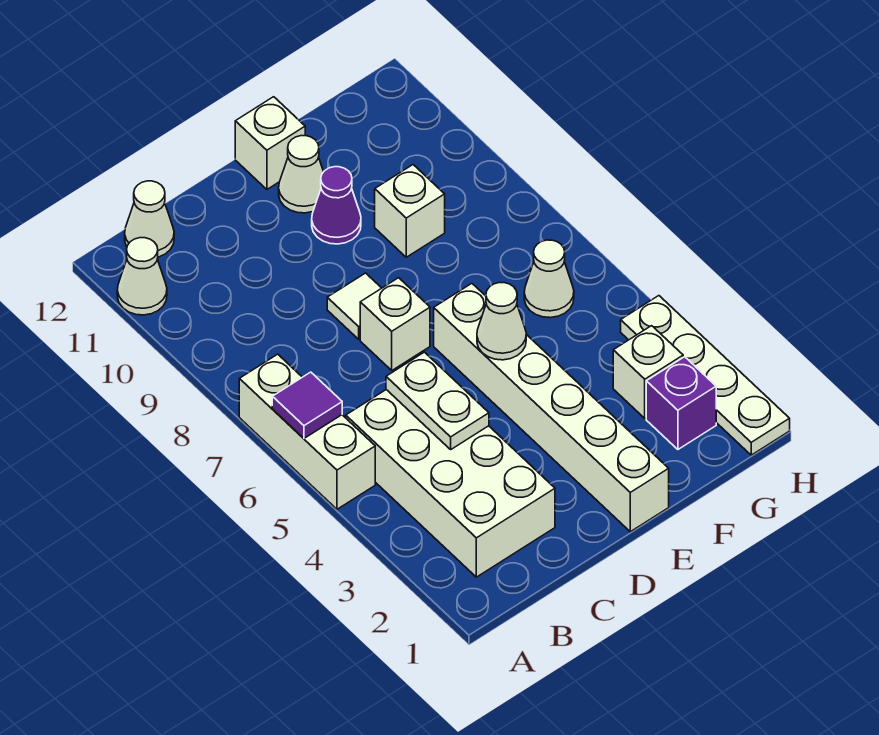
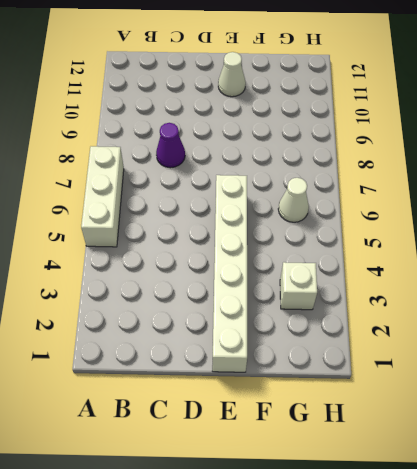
purple cone C8 level 1 -> purple cone E10 level 1
none -> white cone A11 level 1
none -> white brick B2:C5 level 1
none -> white cone B12 level 1

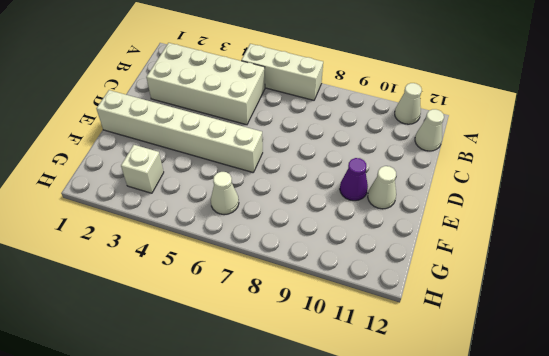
none -> white brick D7 level 1
none -> white tile D8 level 1
none -> white brick E12 level 1

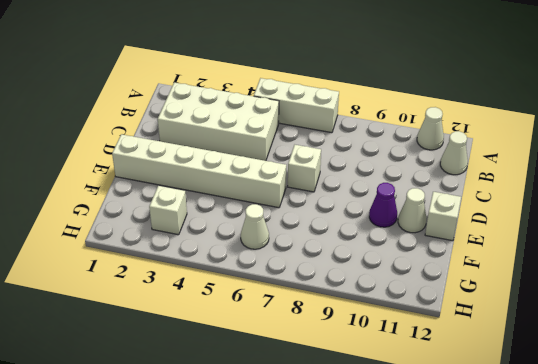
none -> white tile D8 level 1
none -> white brick F9 level 1
none -> purple brick G2 level 1

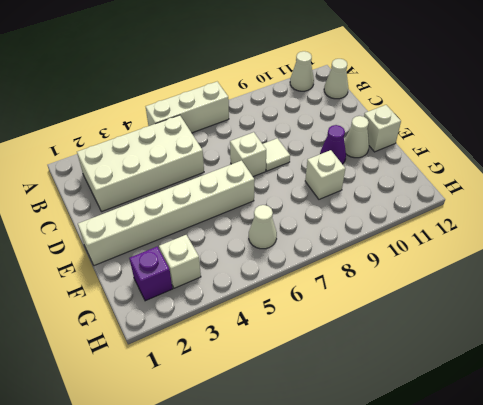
none -> white plate H1:H4 level 1
none -> purple tile A6 level 2
none -> white plate C4:C5 level 2

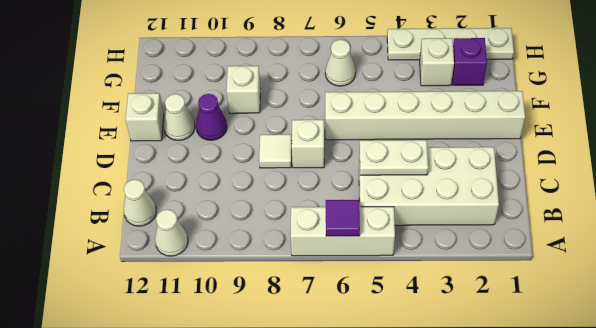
none -> white cone E5 level 2

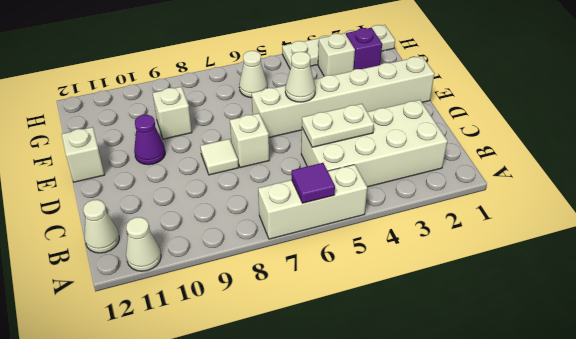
none -> white cone E11 level 1

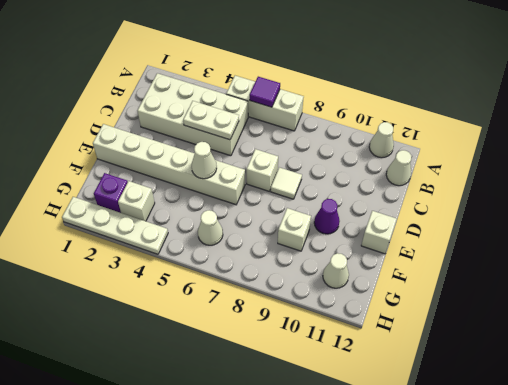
white cone G11 level 1 -> white cone E11 level 1

